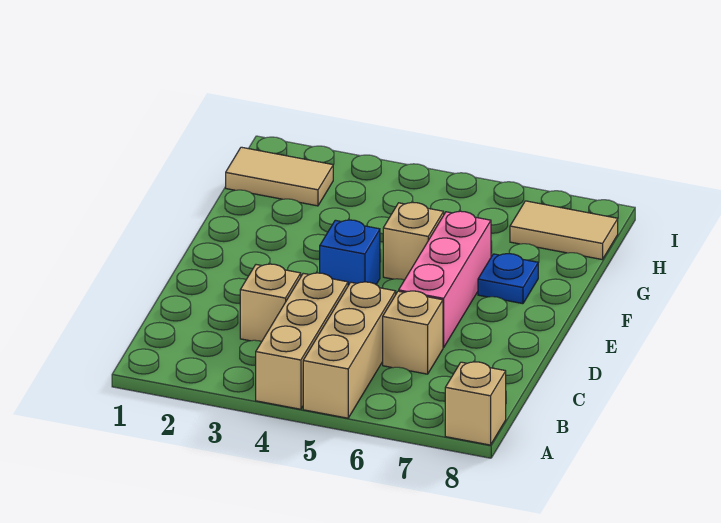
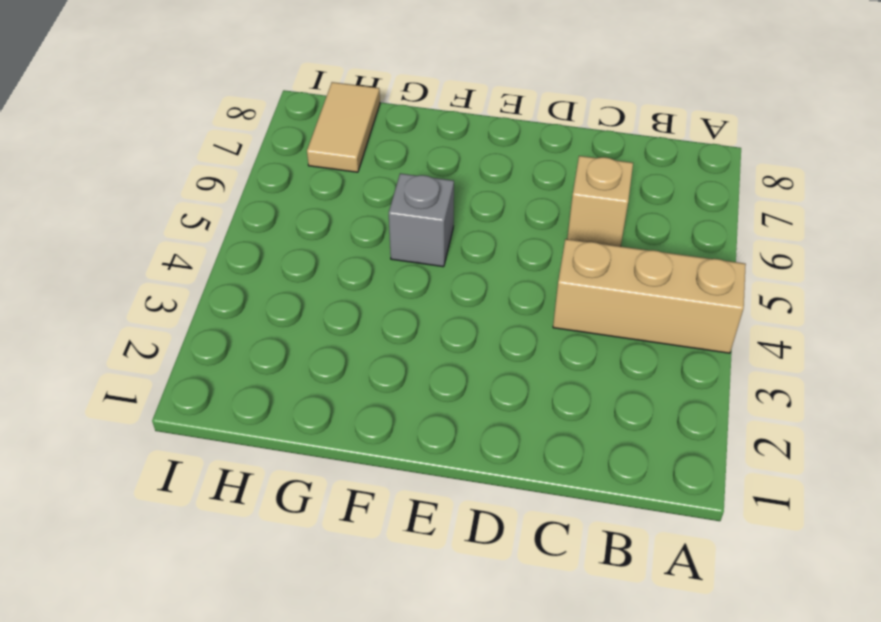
grey brick F5 level 1 -> tan brick F5 level 1
none -> tan brick A5:C5 level 1
none -> tan brick A8 level 1

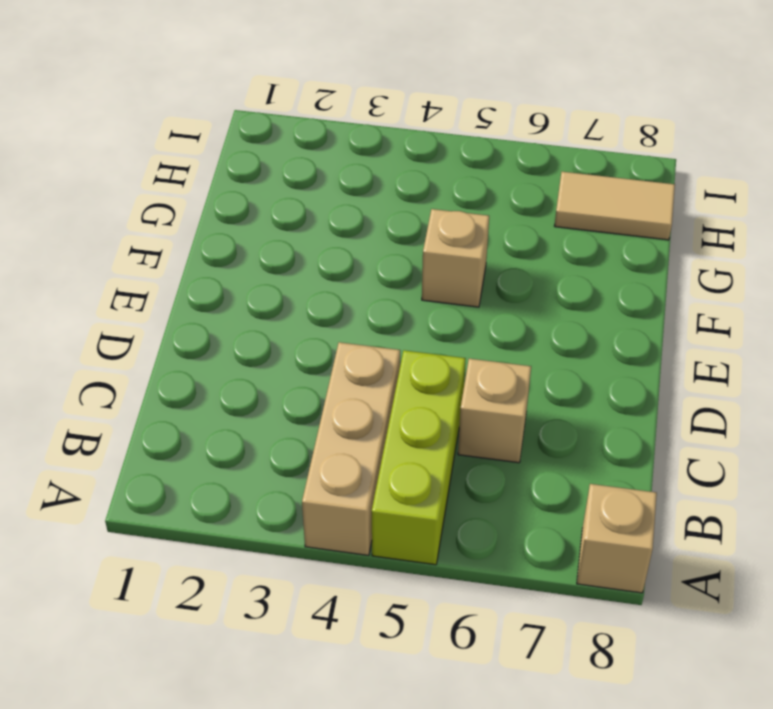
lime brick A5:C5 level 1 -> tan brick A5:C5 level 1
none -> tan brick C3 level 1
none -> pink brick D6:F6 level 1

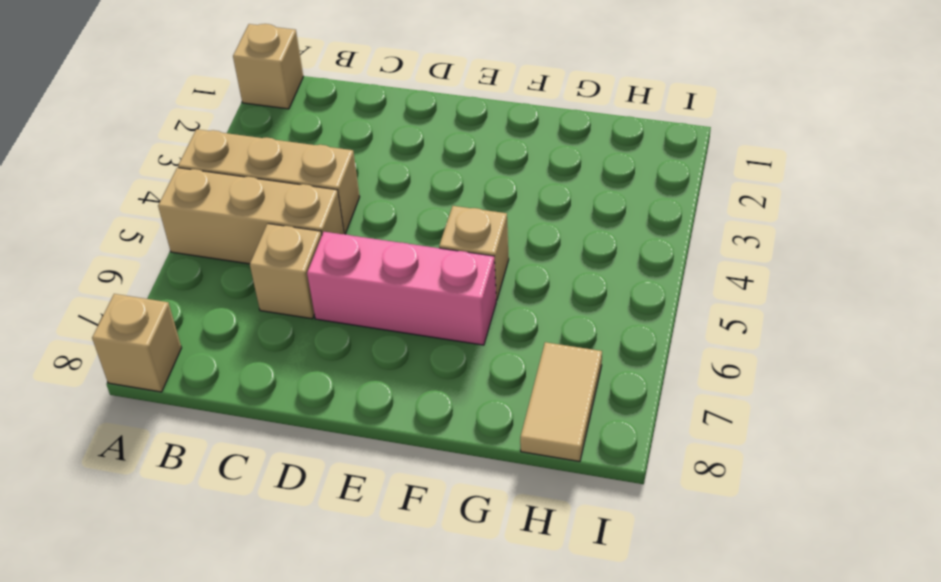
tan brick A1 level 1 -> tan brick C3 level 1
none -> blue brick E4 level 1
none -> blue plate F7 level 1

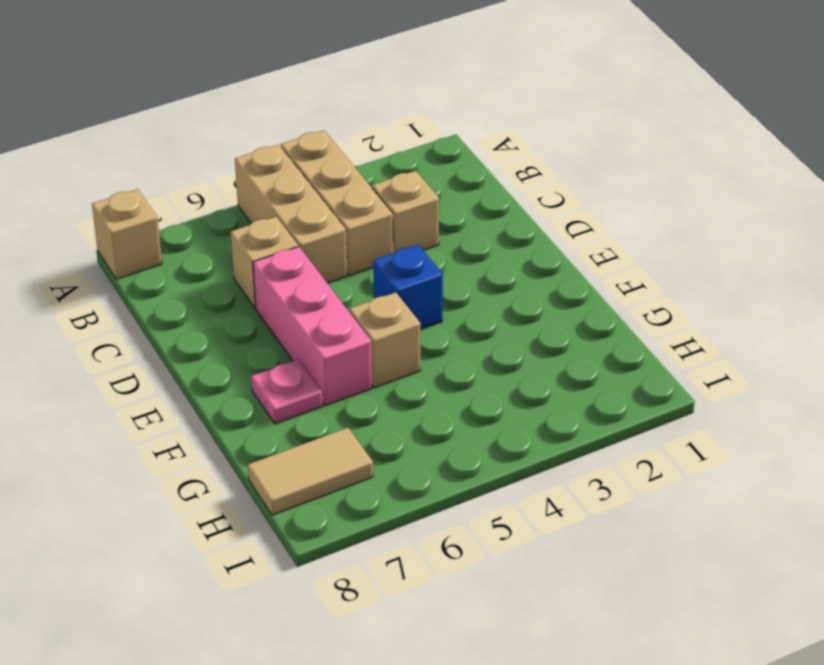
pink plate F7 level 1 -> blue plate F7 level 1
none -> tan tile H1:H2 level 1

